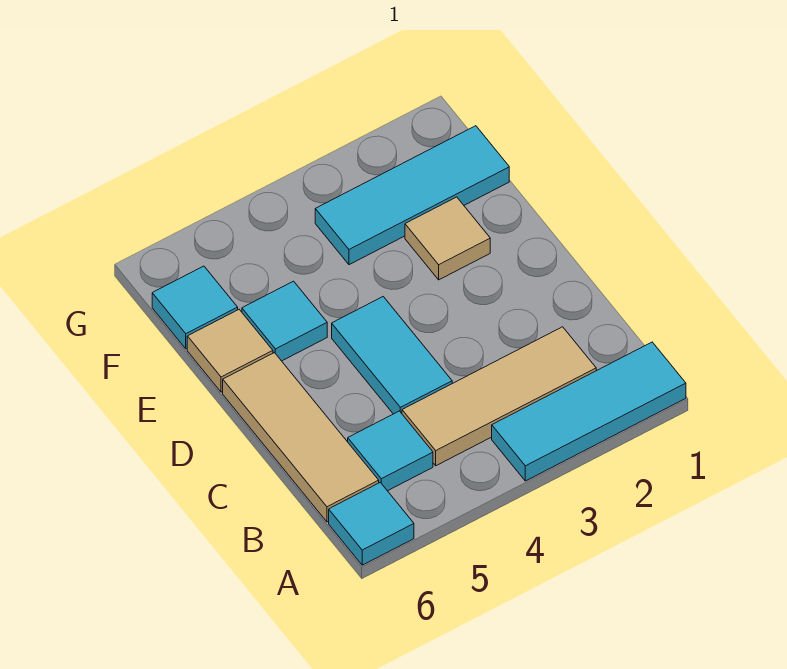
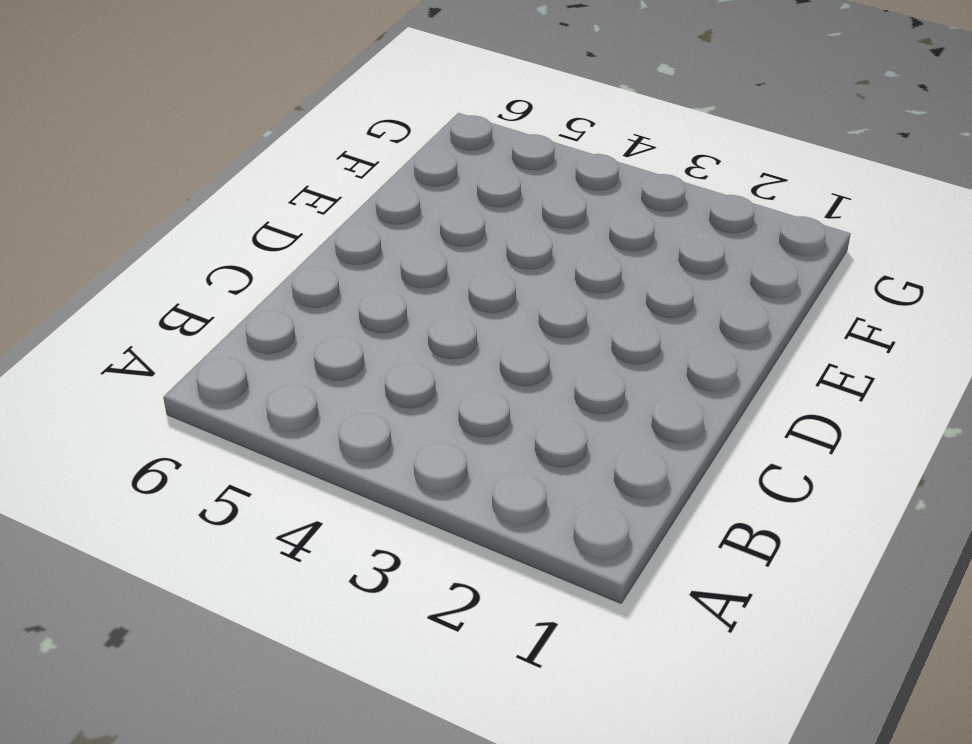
none -> cyan tile A1:A3 level 1
none -> cyan tile A6 level 1

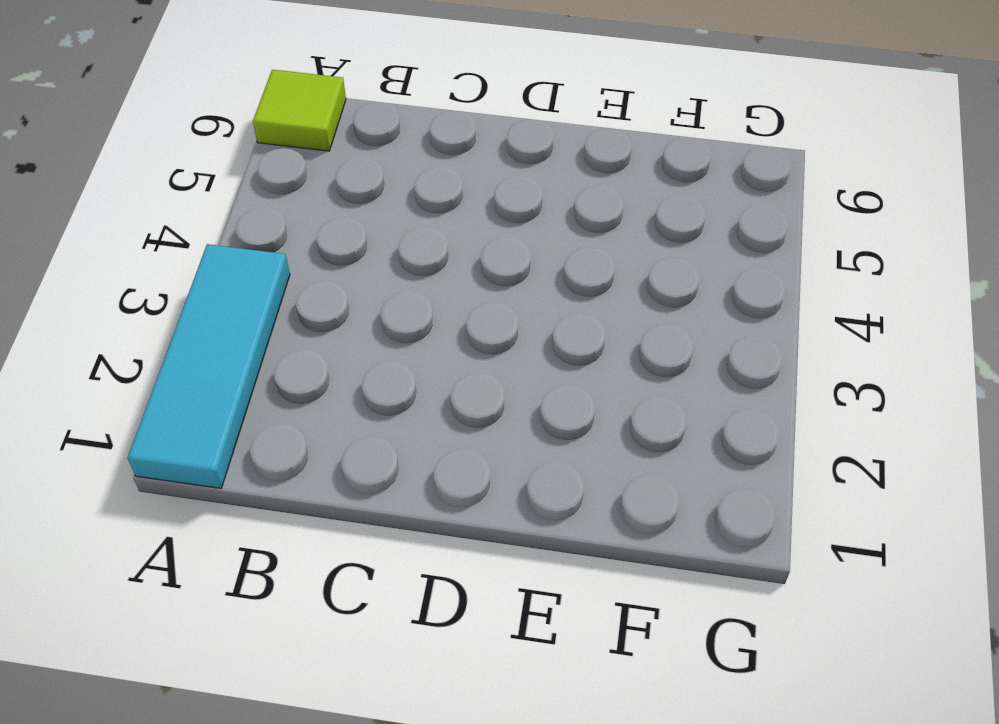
lime tile A6 level 1 -> cyan tile A6 level 1
none -> tan tile B2:B4 level 1
none -> cyan tile B5 level 1

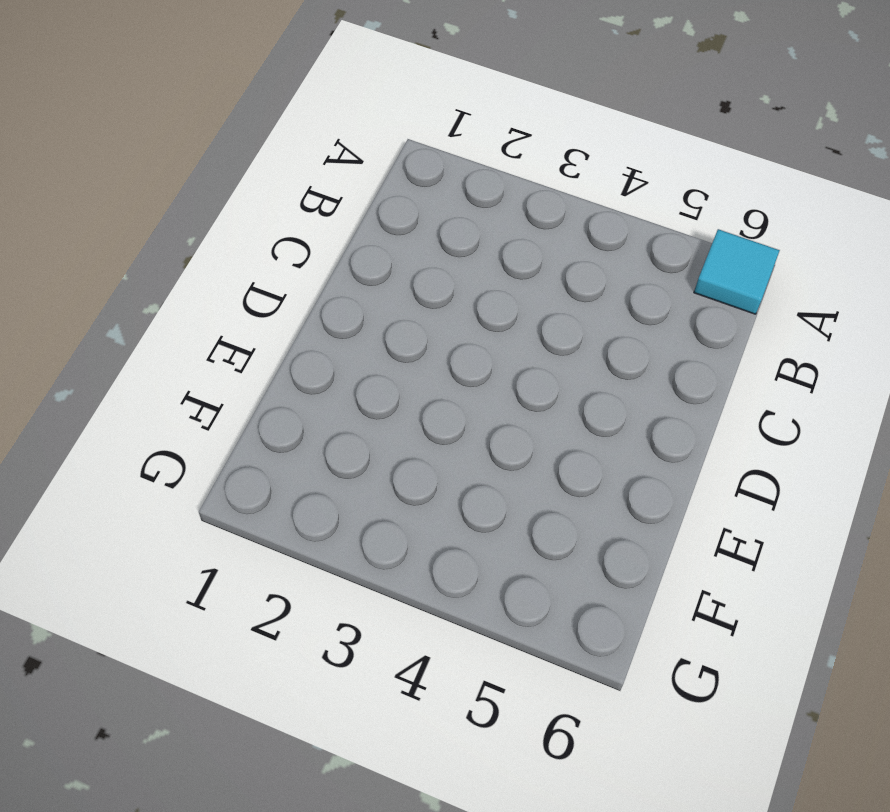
none -> cyan tile A1:A3 level 1
none -> tan tile B2:B4 level 1

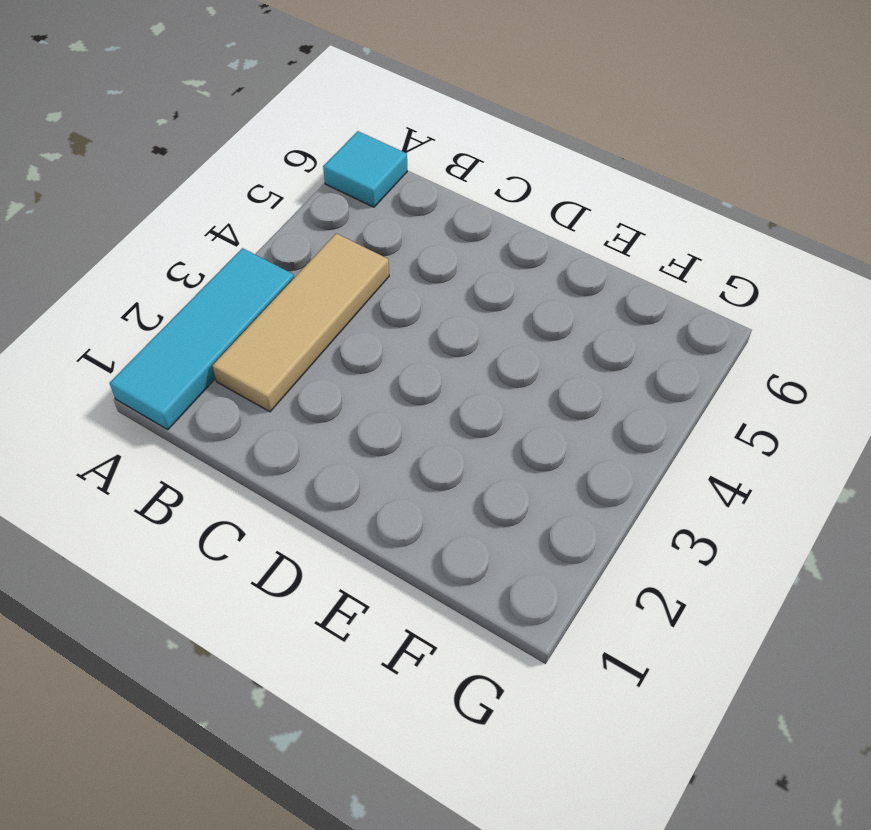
none -> cyan tile B5 level 1
none -> tan tile B6:D6 level 1

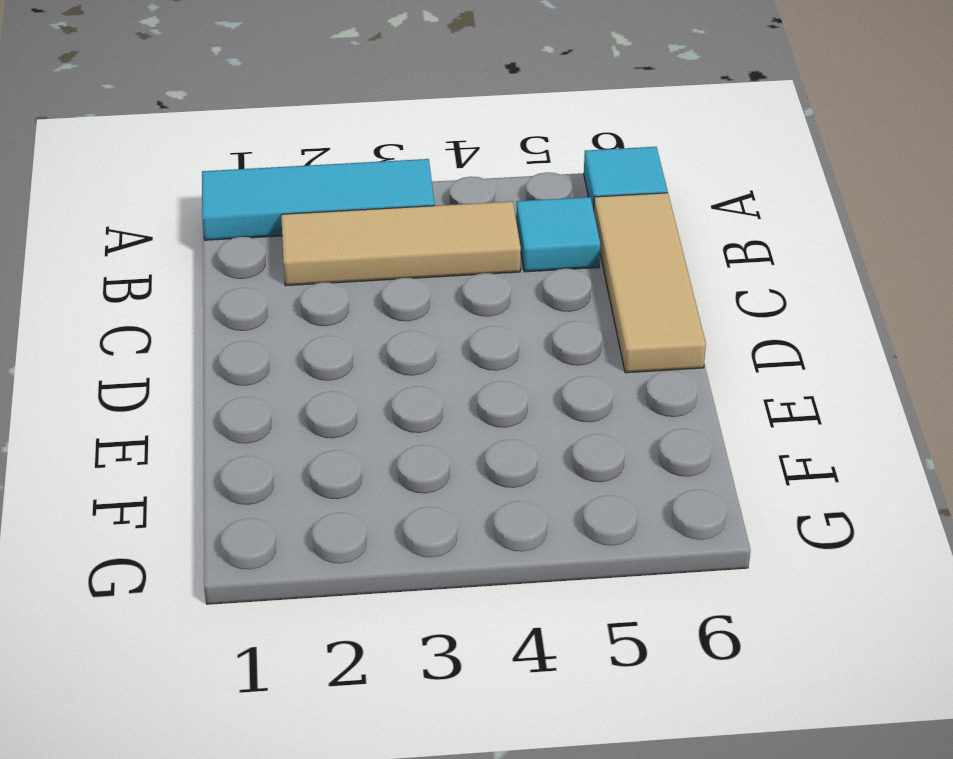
none -> cyan tile C4:D4 level 1
none -> tan tile E2 level 1

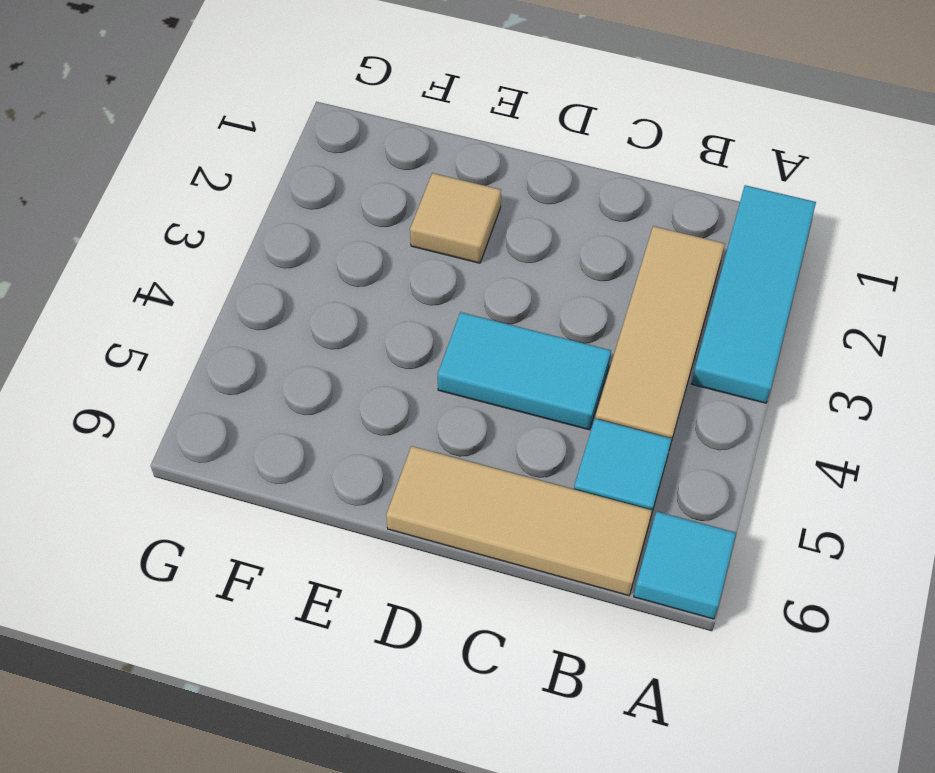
none -> cyan tile E5 level 1
none -> tan tile E6 level 1

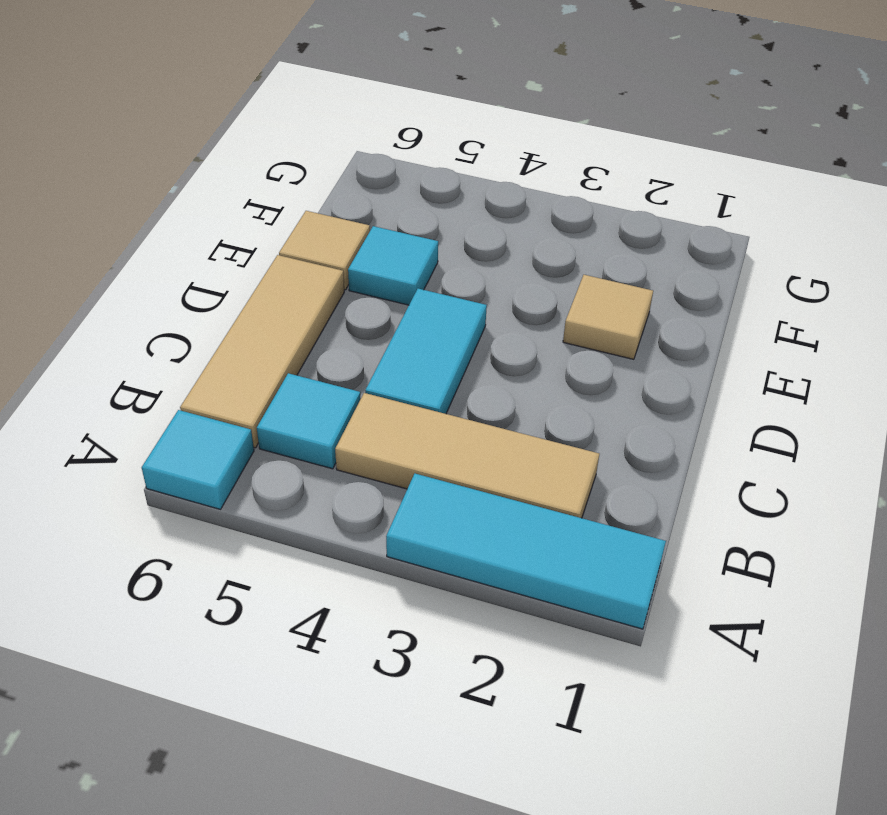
none -> cyan tile F1:F3 level 1
none -> cyan tile F6 level 1

